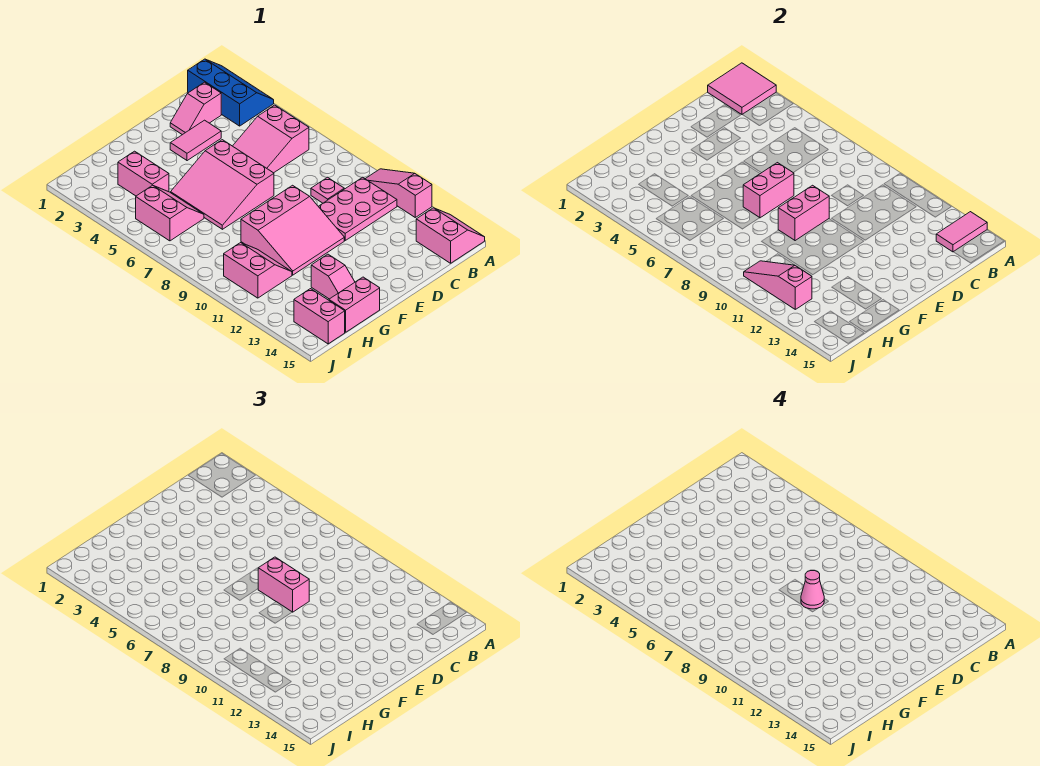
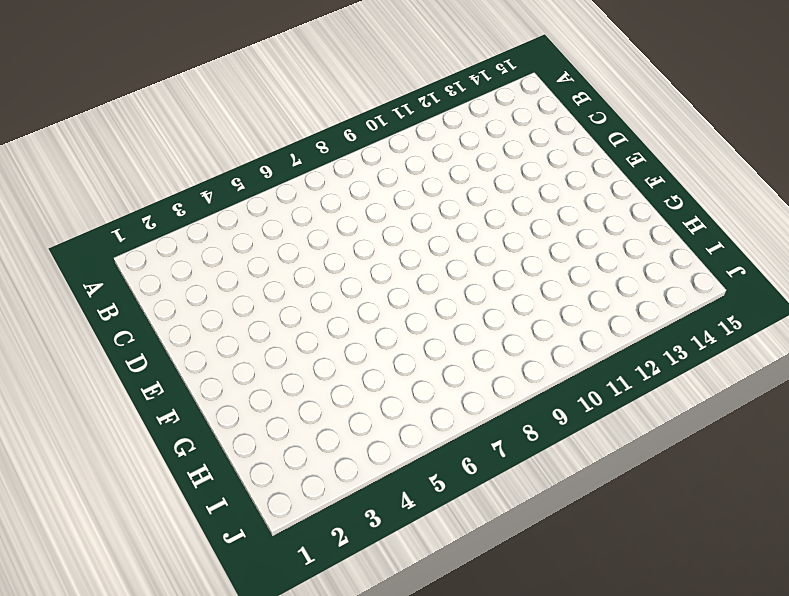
none -> blue slope A1:B3 level 1 top B
none -> pink slope A10:A12 level 1 top 12
none -> pink slope A14:B15 level 1 top B

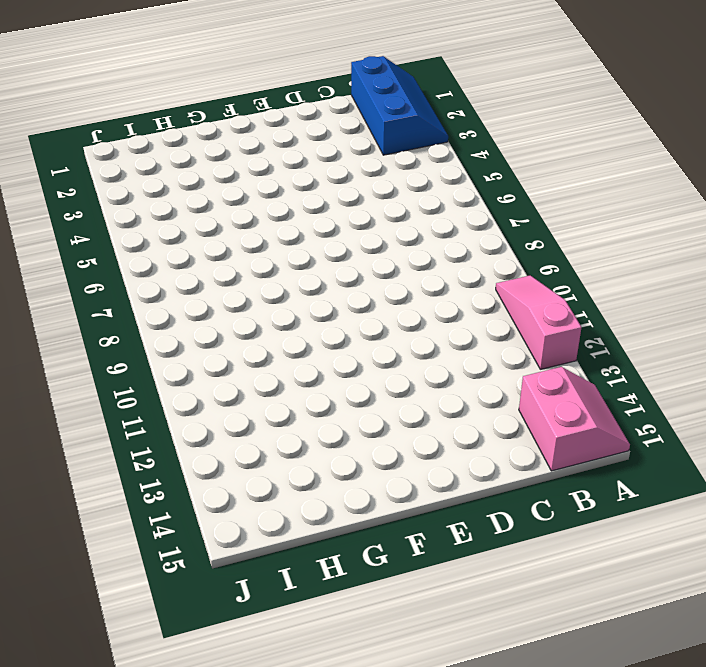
none -> pink slope B5:D6 level 1 top B
none -> pink plate B10:D11 level 1
none -> pink slope C2:D2 level 1 top C

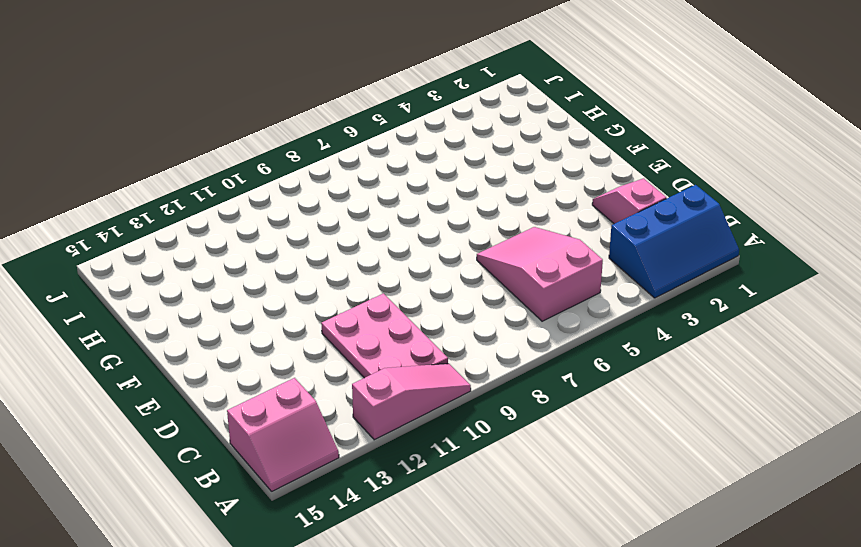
none -> pink plate C9 level 1
none -> pink tile D3:E3 level 1
none -> pink slope E5:G7 level 1 top E

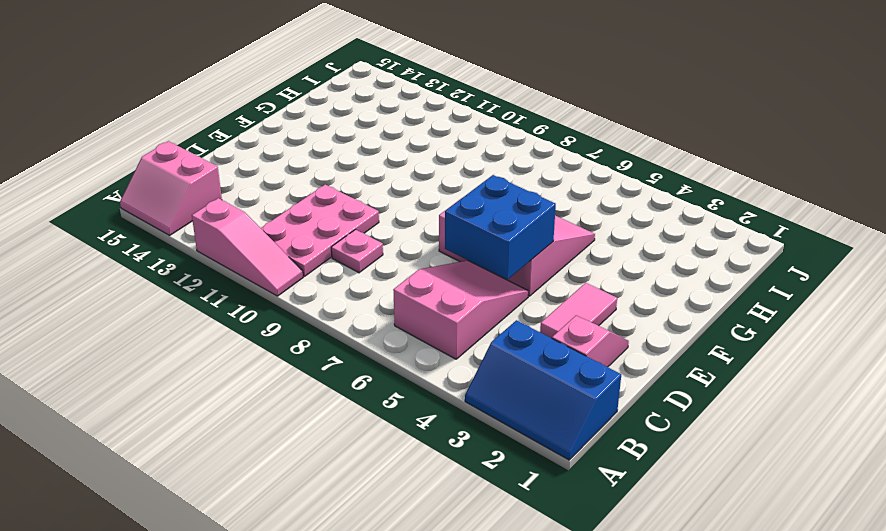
blue brick D5:E6 level 2 -> none
none -> pink slope E9:G11 level 1 top 9
none -> pink slope G13:G14 level 1 top 13
none -> pink brick G15:H15 level 1

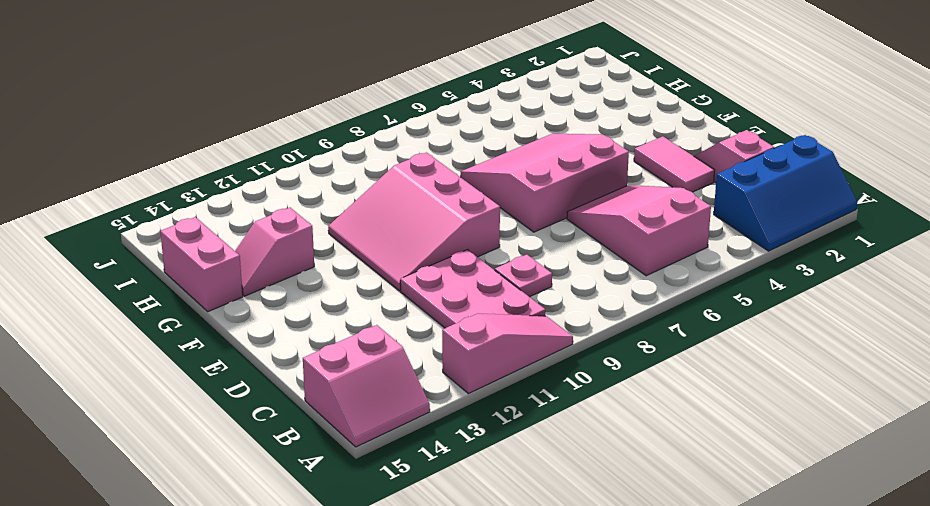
none -> pink brick H3:H4 level 1
none -> pink slope H5:I6 level 1 top I
none -> pink slope H10:I11 level 1 top I

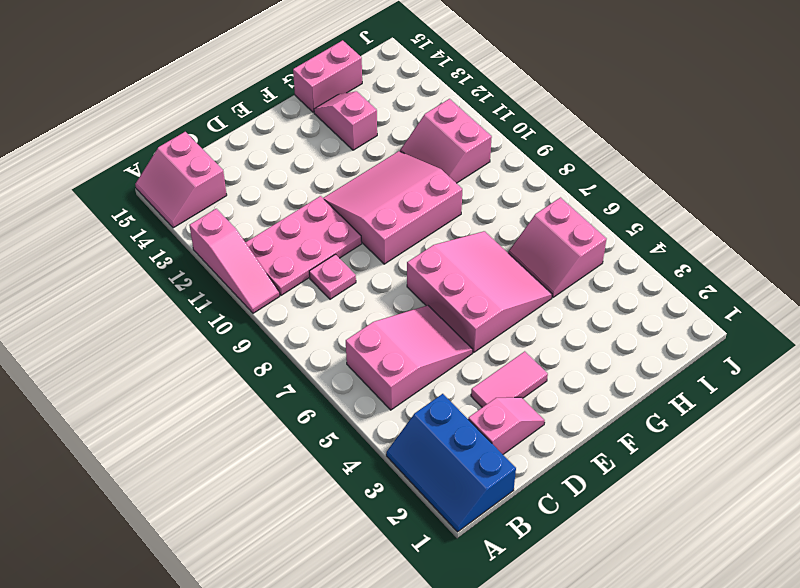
none -> pink brick H3:H4 level 1
none -> pink brick I14:I15 level 1
none -> pink tile A1:B2 level 2

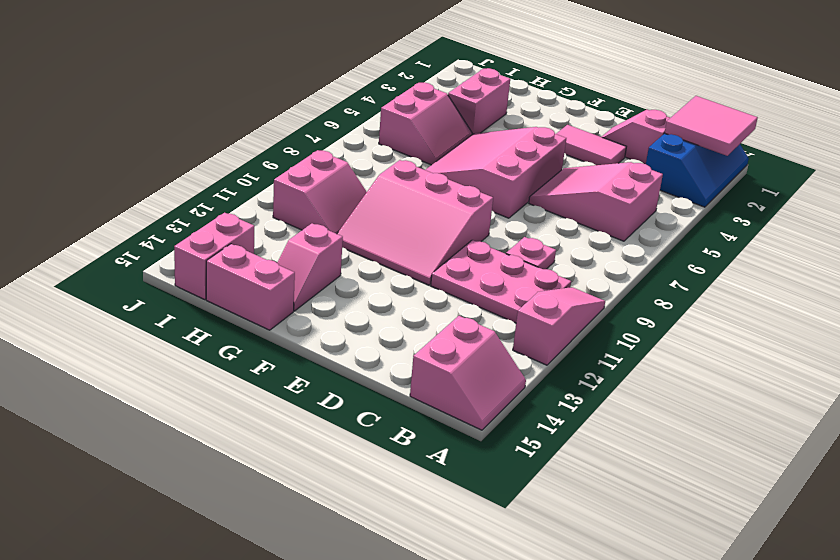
none -> pink tile A14:B14 level 2
none -> pink brick E7:F7 level 2
none -> pink brick E9:F9 level 2

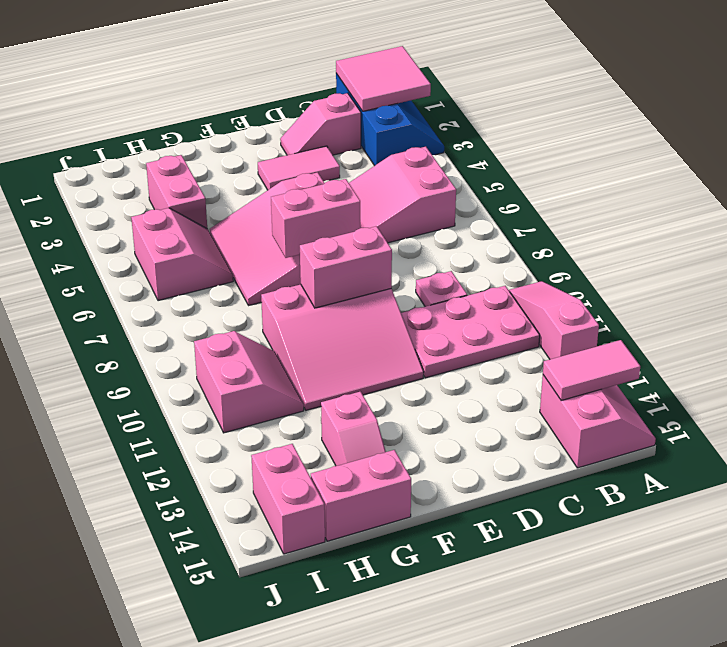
none -> pink slope I10:I12 level 2 top 12
none -> pink brick E8:E9 level 3
none -> pink cone E9 level 4

